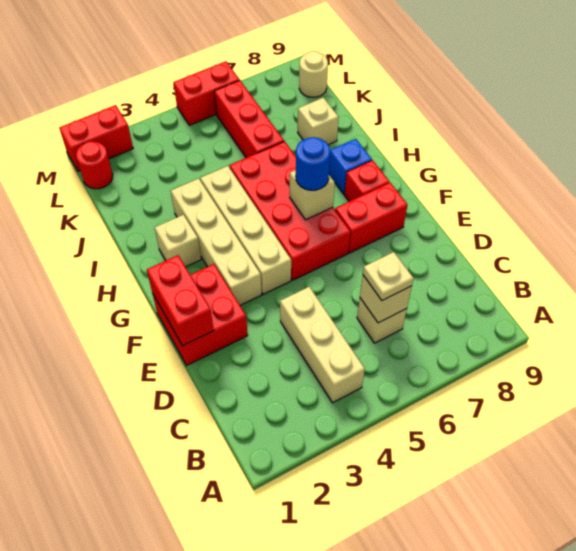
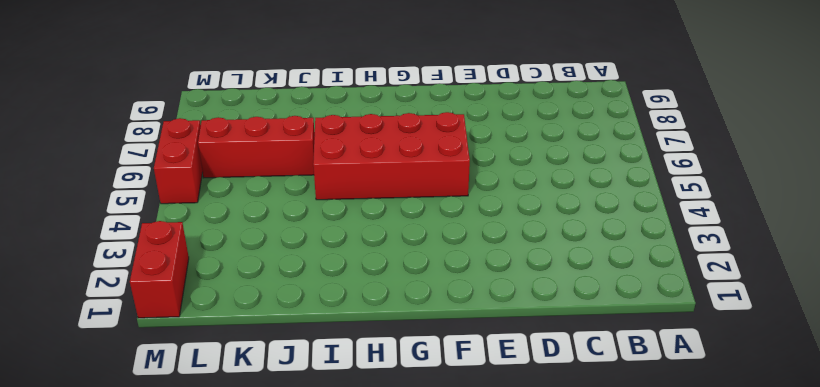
none -> tan brick B4:D4 level 1
none -> tan brick C6 level 1
none -> red brick E1:F2 level 1

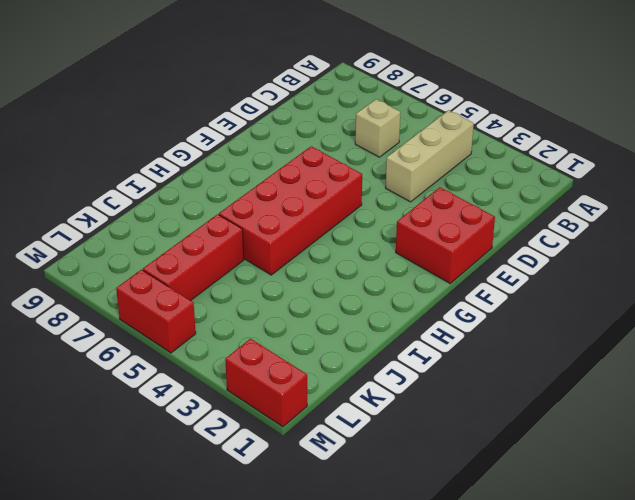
none -> tan brick F3:I3 level 1
none -> tan brick F4:I4 level 1
none -> red brick F7:F8 level 1

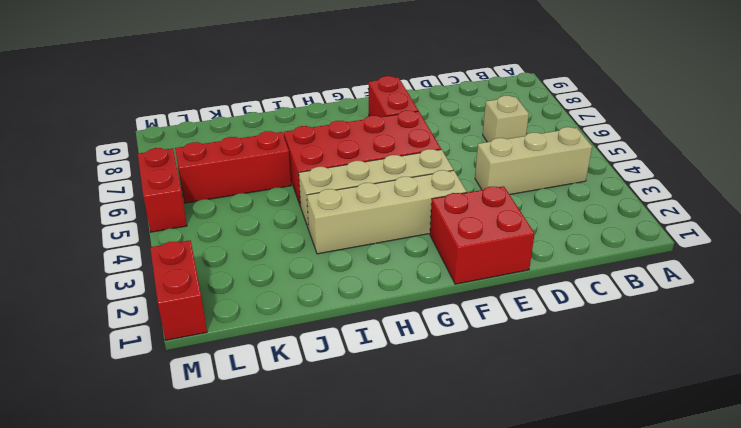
none -> red brick G8 level 1
none -> tan brick H2 level 1
none -> blue brick H8 level 1

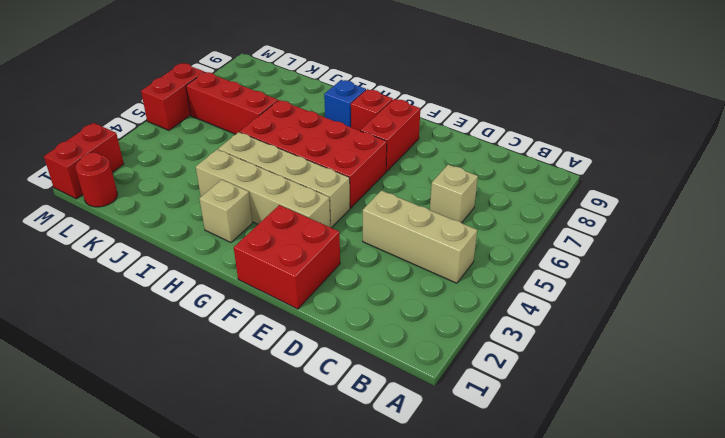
none -> tan brick J8 level 1
none -> tan round brick L9 level 1
none -> tan brick C6 level 2

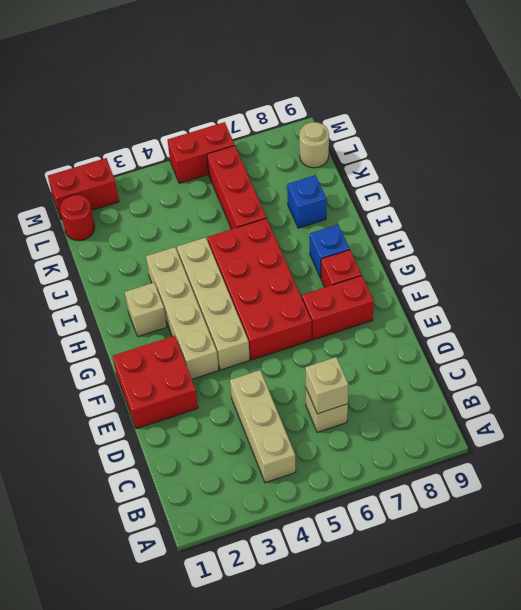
blue brick J8 level 1 -> tan brick J8 level 1
none -> red brick E1:F1 level 2
none -> tan brick G6 level 2
none -> tan plate C6 level 3

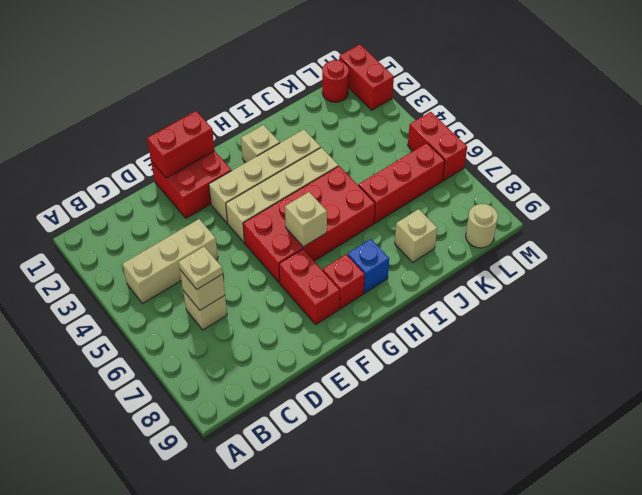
none -> blue round brick G6 level 3

